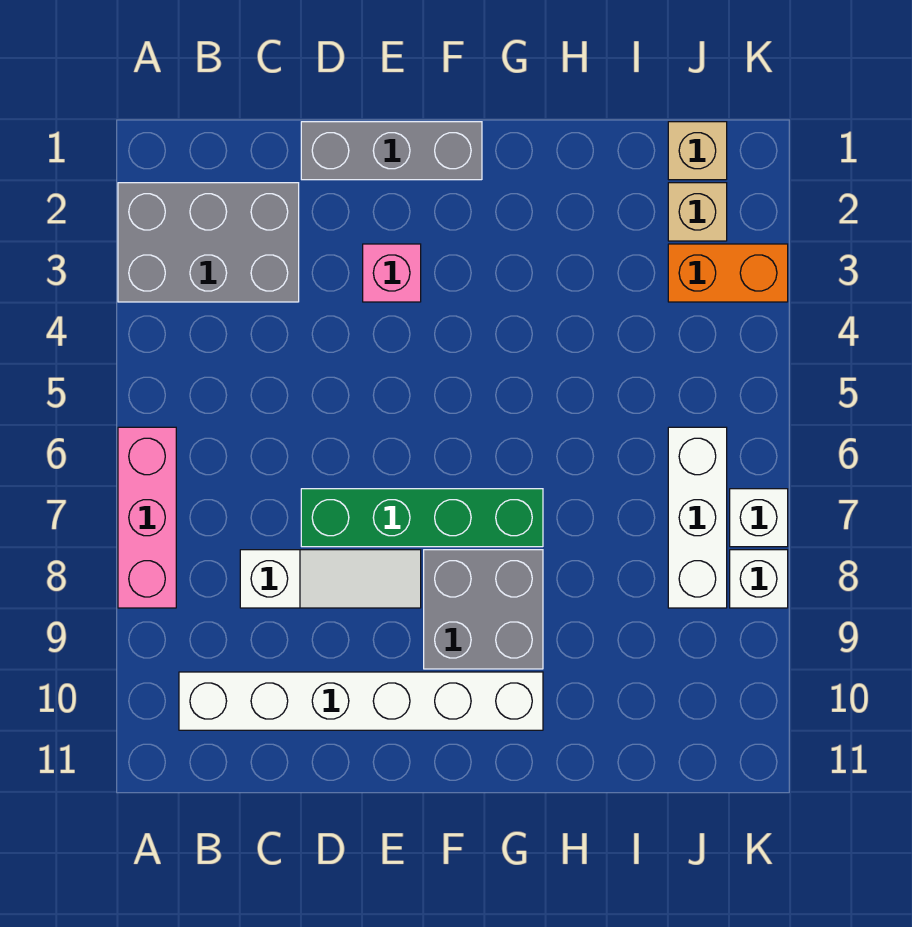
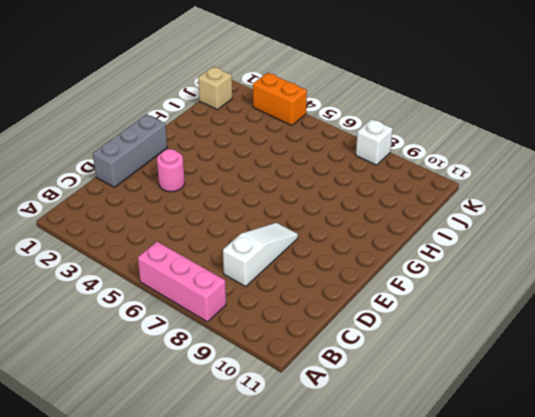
pink round brick E3 level 1 -> pink brick E3 level 1
orange brick K3:K4 level 1 -> orange brick J3:K3 level 1
none -> grey brick A2:C3 level 1
none -> white brick B10:G10 level 1
none -> green brick D7:G7 level 1

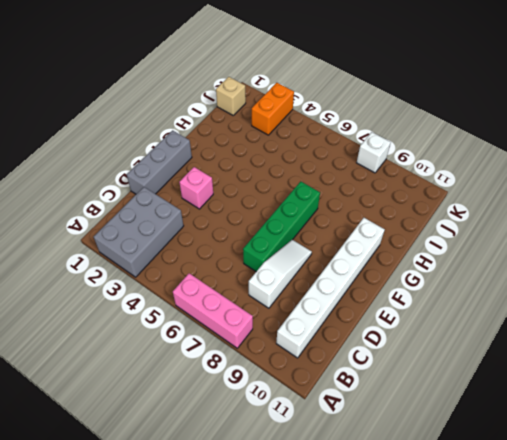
none -> grey brick F8:G9 level 1
none -> tan brick J2 level 1
none -> white brick J6:J8 level 1

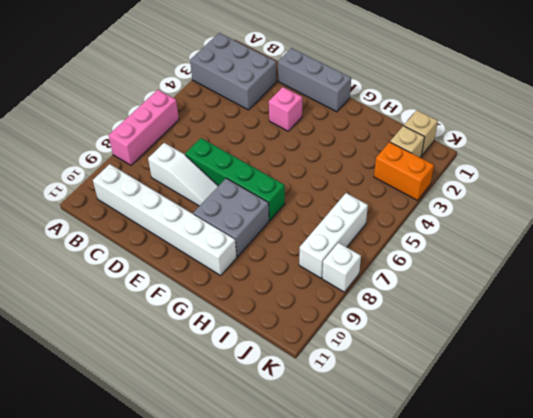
none -> white brick K7 level 1

